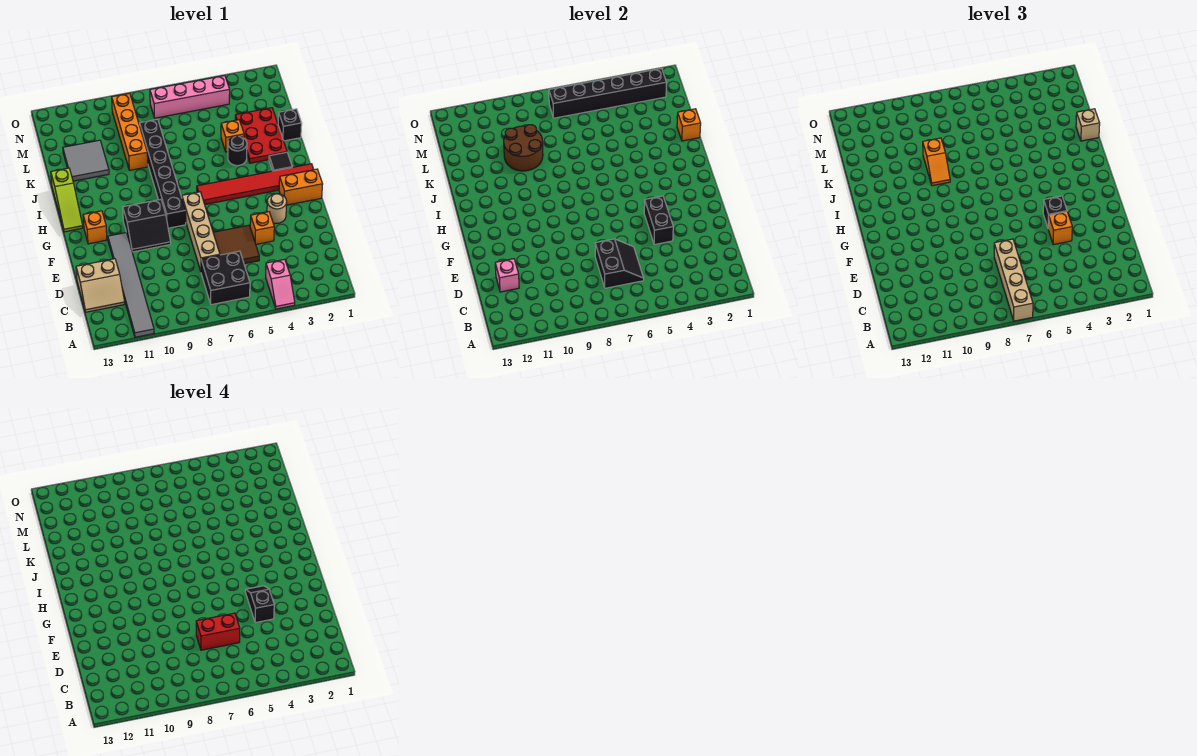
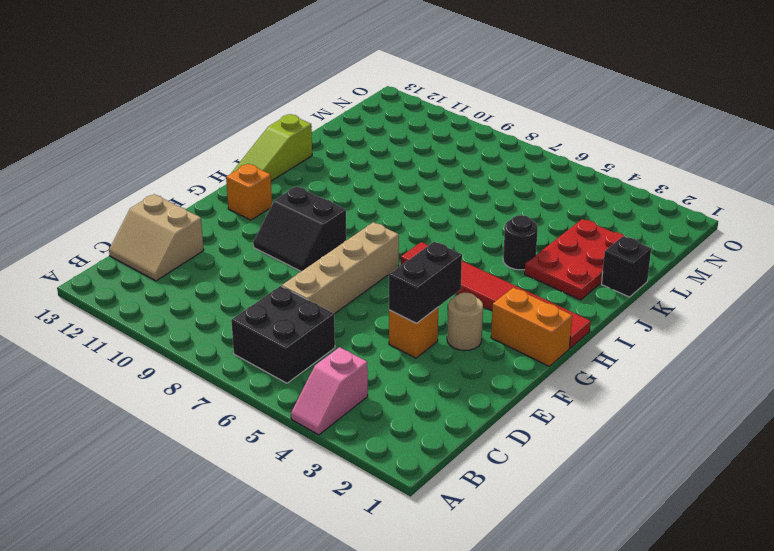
none -> grey tile A11:F11 level 1
none -> brown tile D5:E6 level 1
none -> black brick G8:L8 level 1
none -> black tile I2 level 1

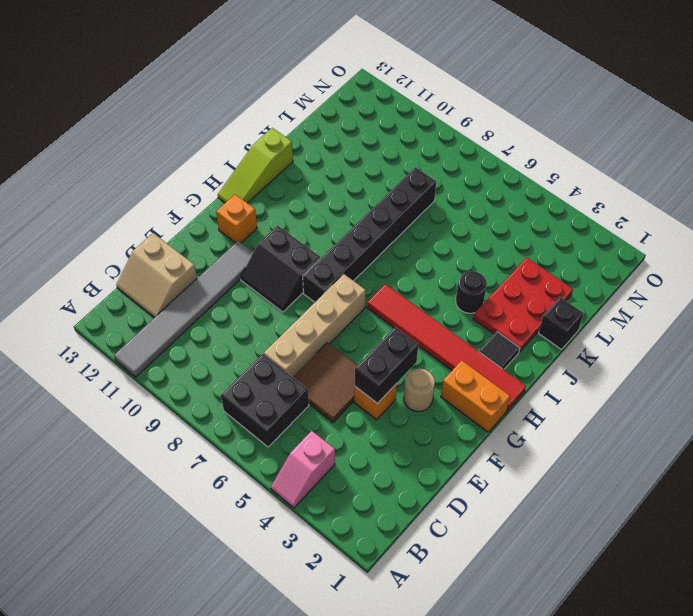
none -> orange brick K4 level 1
none -> orange brick K9:N9 level 1
none -> grey tile K11:L12 level 1
none -> pink brick N4:N7 level 1

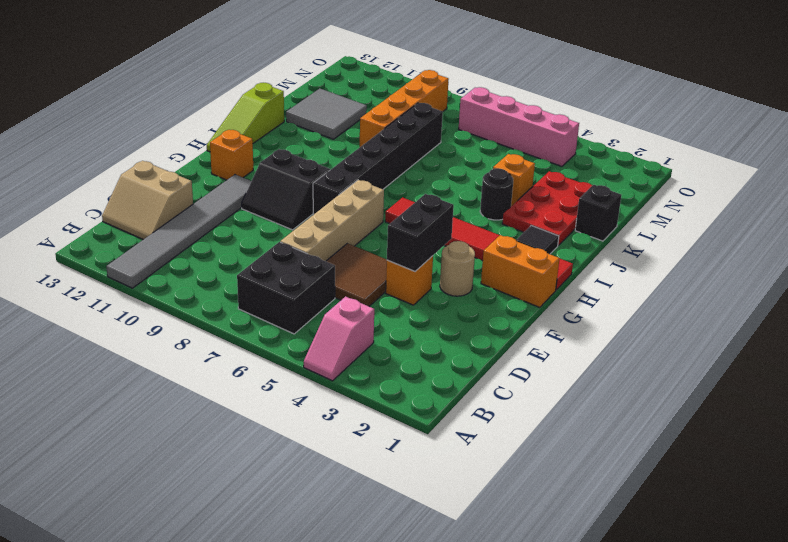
none -> black slope C6:D7 level 2 top 7
none -> pink brick D12 level 2
none -> orange brick K1 level 2
none -> brown round brick K9:L10 level 2

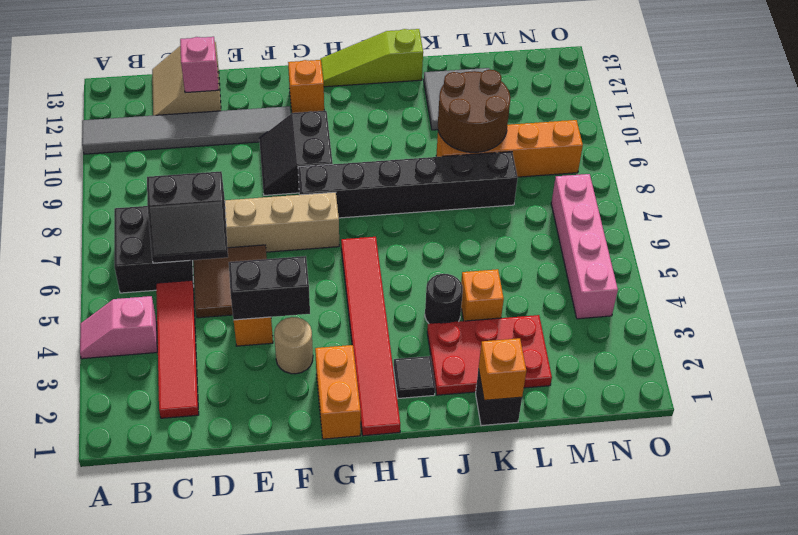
red tile C2:C5 level 1 -> none
none -> black brick N2:N7 level 2
none -> tan brick A7:D7 level 3
none -> orange brick E4 level 3
none -> black brick F4 level 3

